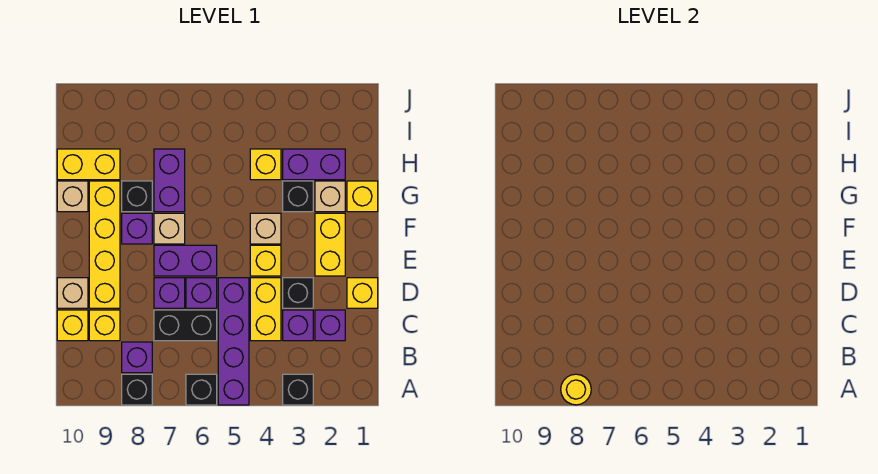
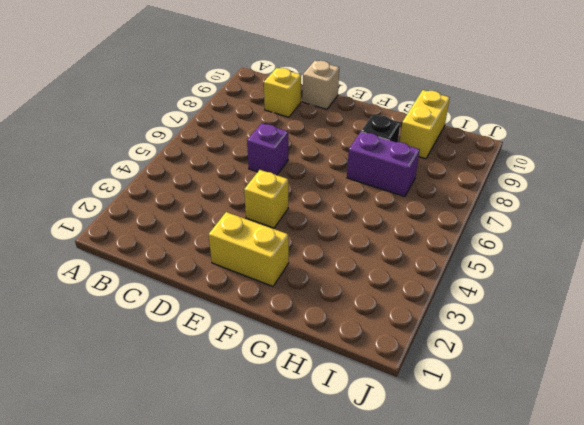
none -> black brick A3 level 1
none -> purple brick A5:D5 level 1
none -> black brick A6 level 1
none -> black brick A8 level 1

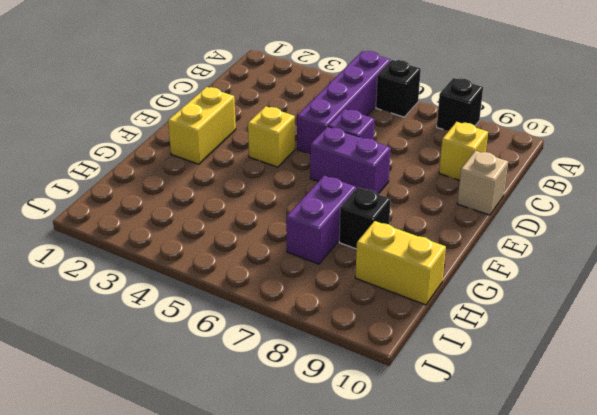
none -> black brick A3 level 1
none -> purple brick B8 level 1
none -> purple brick C2 level 1
none -> purple brick C3 level 1

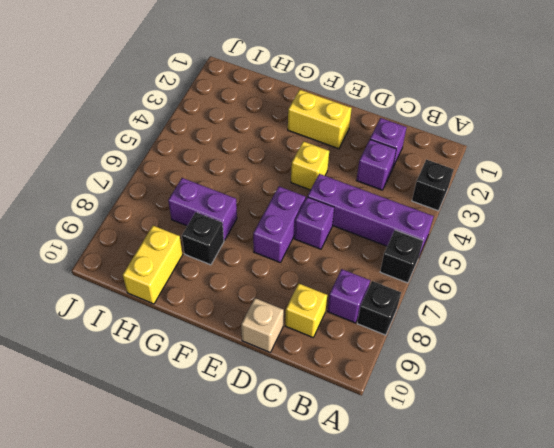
none -> yellow brick C4:D4 level 1
none -> black brick C6:C7 level 1
none -> yellow brick C10 level 1
none -> yellow brick D1 level 1

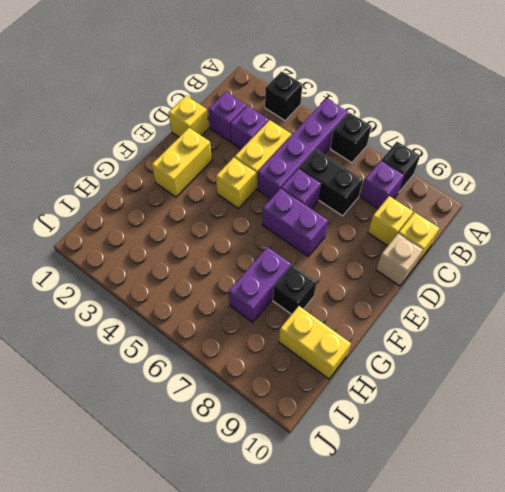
none -> black brick D3 level 1
none -> purple brick D7 level 1
none -> yellow brick D9:G9 level 1
none -> tan brick F4 level 1

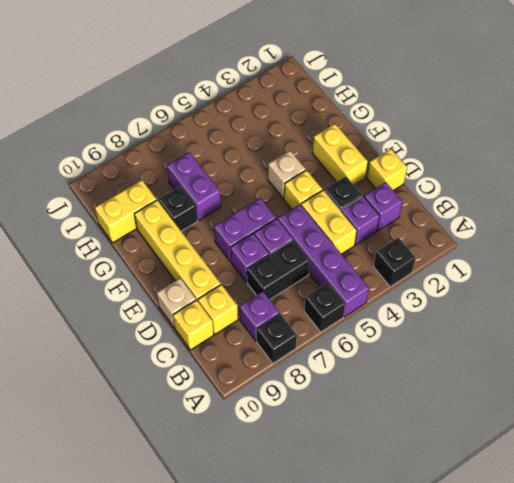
none -> tan brick F7 level 1
none -> purple brick F8 level 1
none -> yellow brick G1 level 1
none -> tan brick G2 level 1

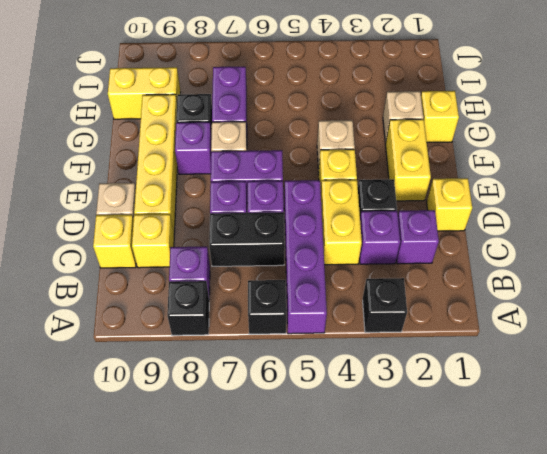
none -> black brick G3 level 1
none -> tan brick G10 level 1
none -> purple brick H2:H3 level 1
none -> yellow brick H4 level 1

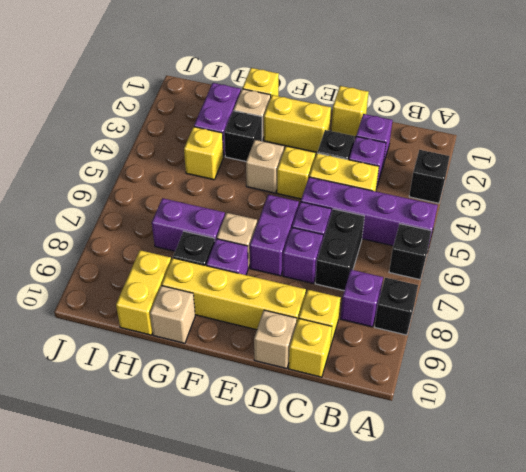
none -> yellow round brick A8 level 2

